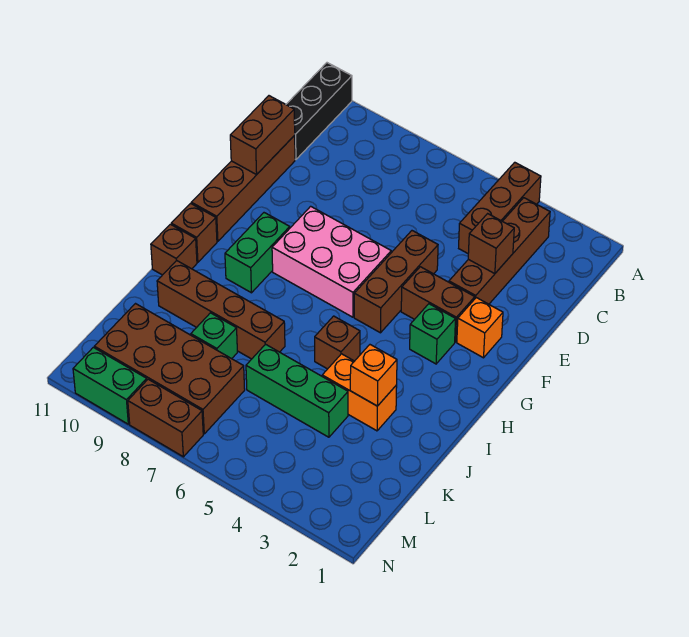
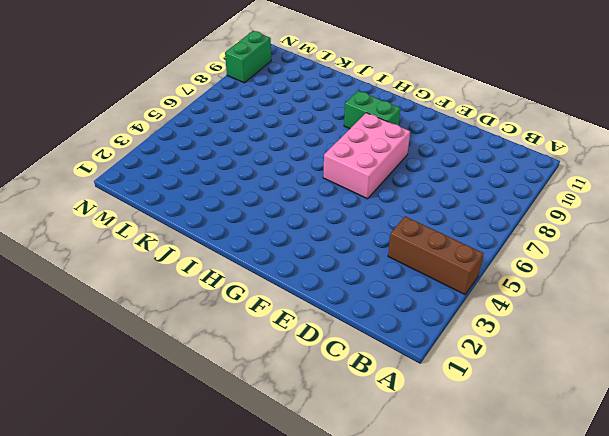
none -> black brick A11:C11 level 1
none -> brown brick B3:E3 level 1
none -> brown brick D11:G11 level 1

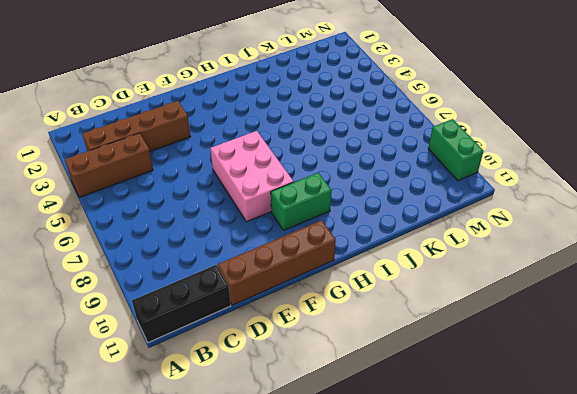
none -> brown brick E5:G5 level 1
none -> orange brick F2 level 1
none -> brown brick F3:F4 level 1

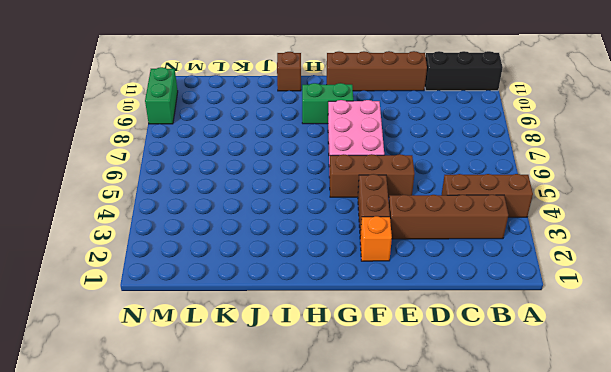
none -> green brick G3 level 1
none -> brown brick H11 level 1
none -> brown brick I5 level 1

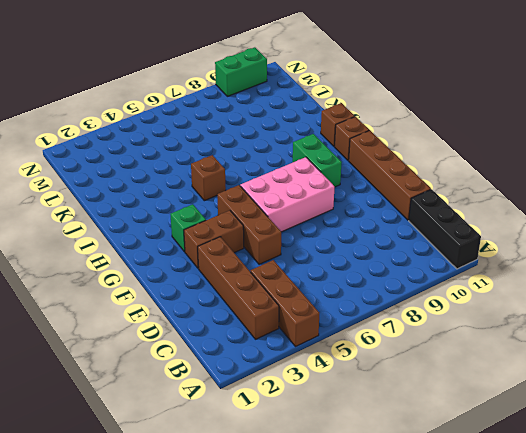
none -> orange brick F2 level 1
none -> orange brick J3:J4 level 1
none -> brown brick J7:J10 level 1

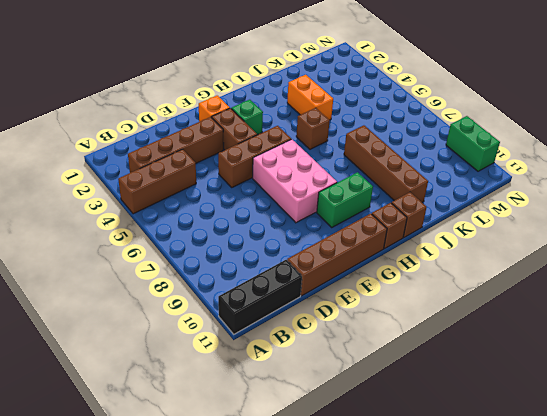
none -> green brick K4:K6 level 1
none -> green brick K8 level 1
none -> brown brick L7:M10 level 1

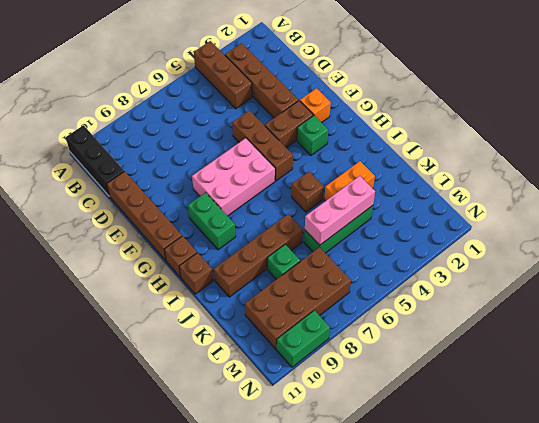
pink brick K4:K6 level 2 -> none
none -> brown brick N7:N8 level 1
none -> brown brick D3 level 2
none -> brown brick D11:E11 level 2

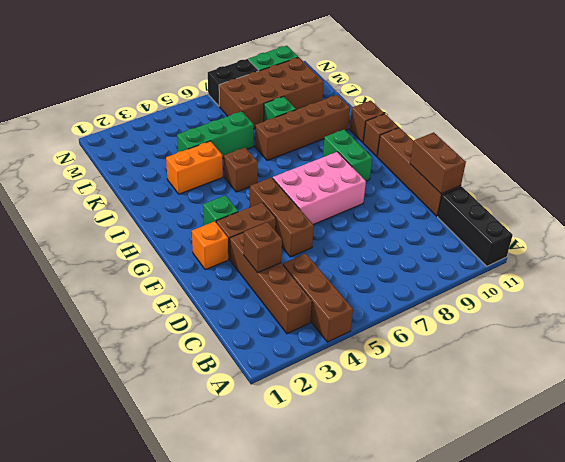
black brick N7:N8 level 1 -> brown brick N7:N8 level 1
none -> orange brick J3 level 2

